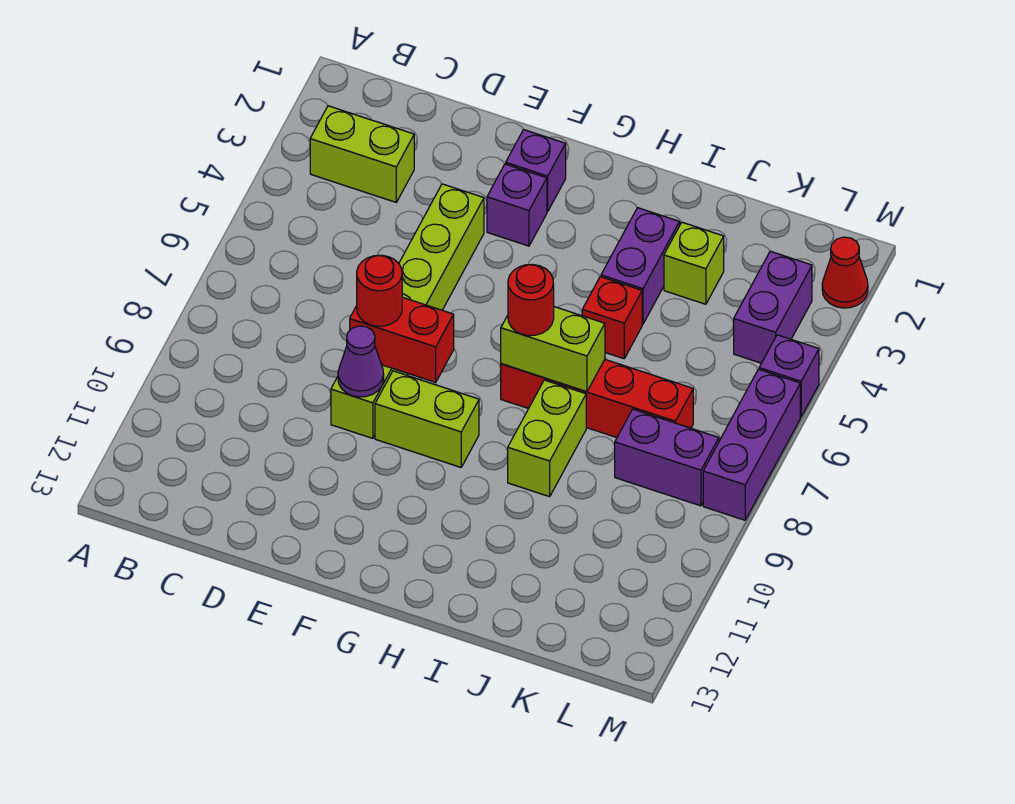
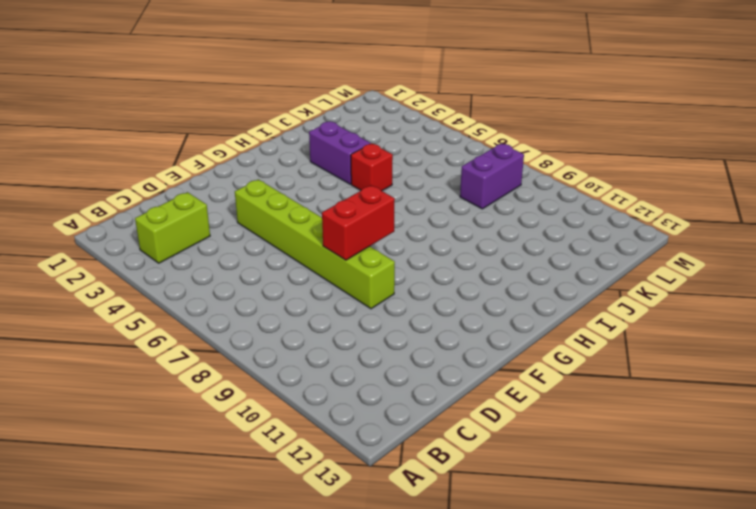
none -> purple brick F2 level 1
none -> purple brick F3 level 1
none -> lime brick F9:G9 level 1

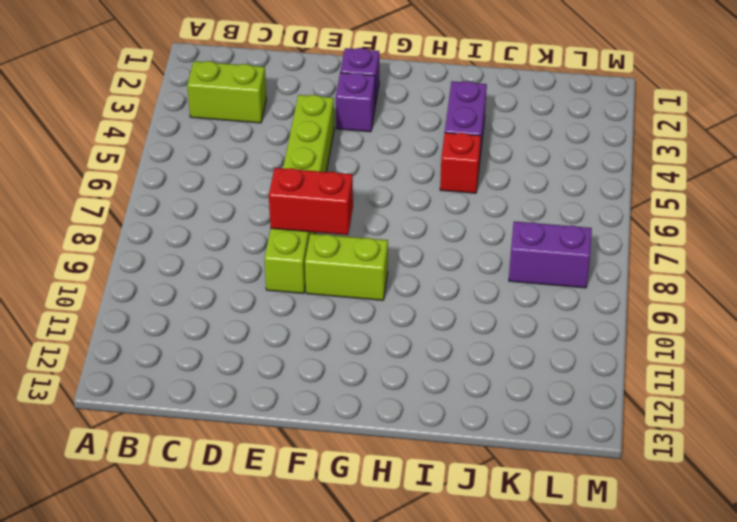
none -> red brick H7:K7 level 1
none -> lime brick I8:I9 level 1
none -> lime brick J3 level 1

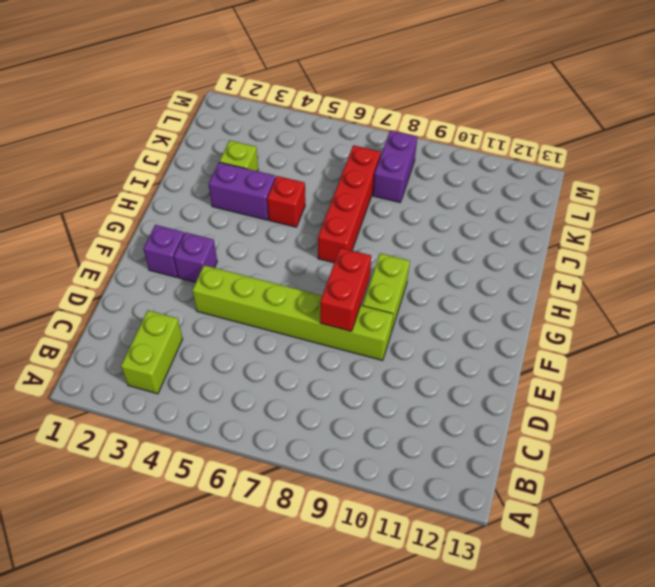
none -> lime brick I8:I9 level 1
none -> purple brick L3:L4 level 1
none -> red cone M2 level 1

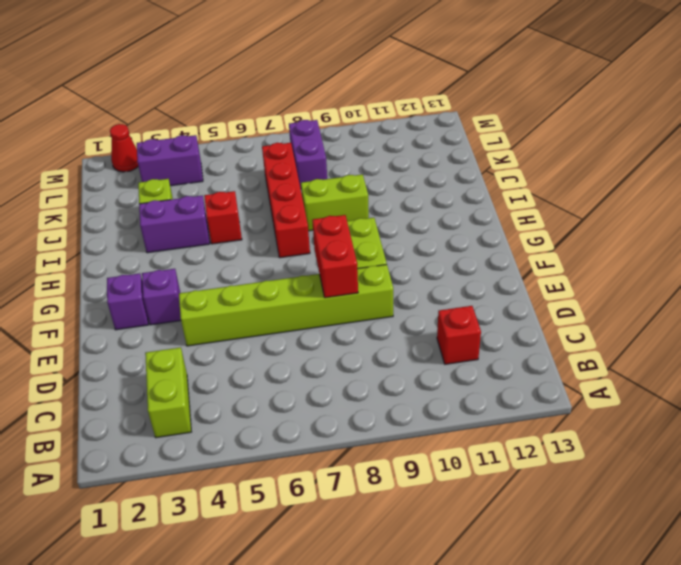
red brick C11 level 1 -> none
none -> purple brick M5 level 1
none -> purple brick M6:M8 level 1
none -> purple cone E9 level 2

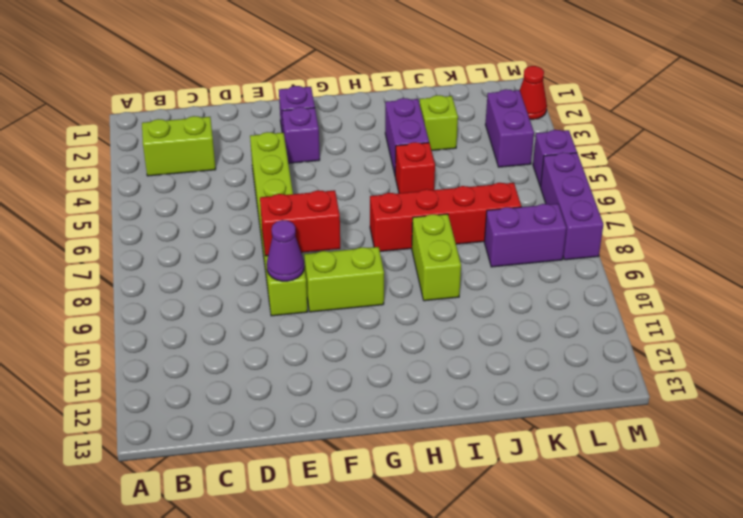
none -> lime brick H7:I7 level 2
none -> red round brick E8 level 3
none -> red round brick H7 level 3

